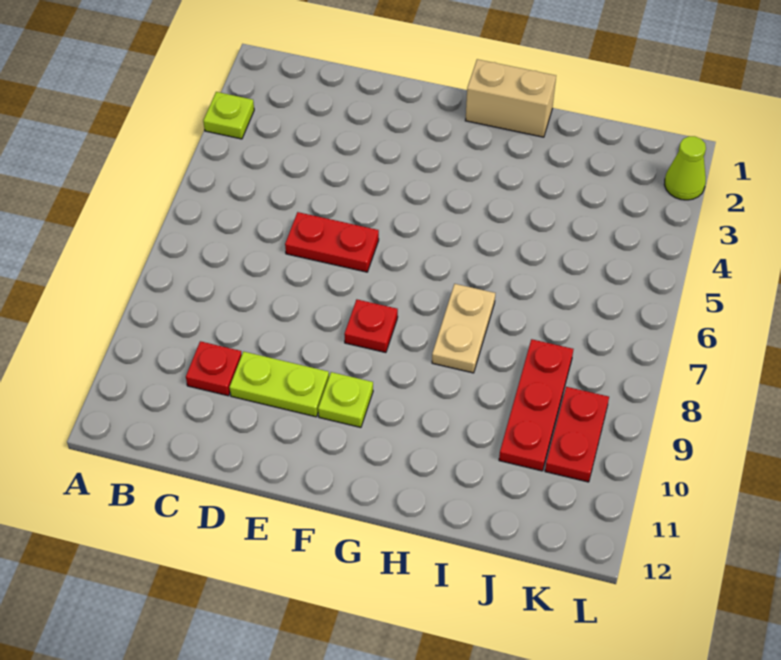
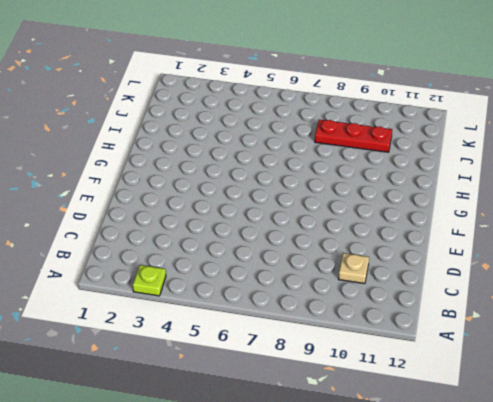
tan plate C10 level 1 -> red plate C10 level 1
none -> red plate D6:E6 level 1
none -> lime plate D10:E10 level 1

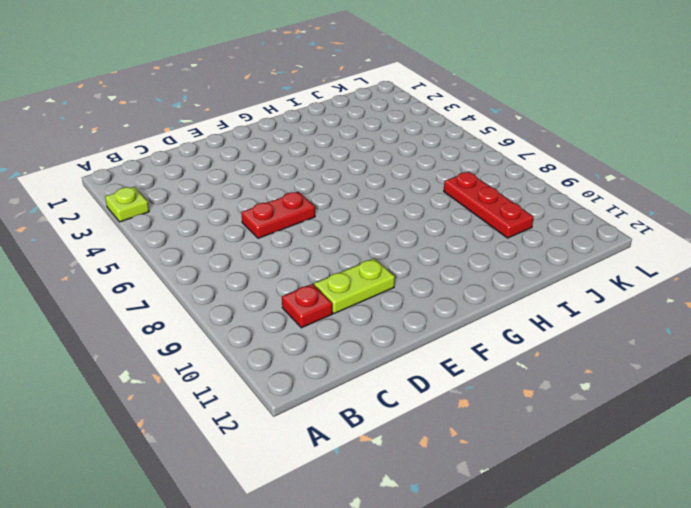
none -> red plate F8 level 1
none -> lime plate F10 level 1

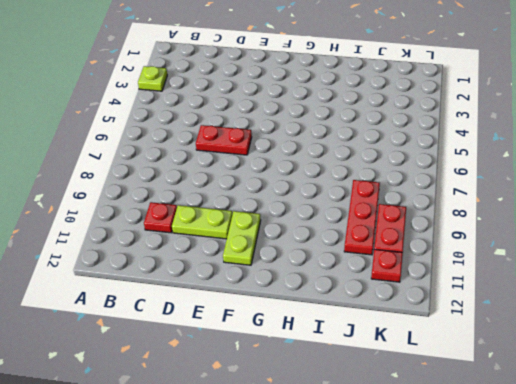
lime plate F10:F11 level 1 -> lime plate F10 level 1
red plate K11 level 1 -> red plate F8 level 1
none -> tan brick G1:H1 level 1
none -> tan plate H7:H8 level 1

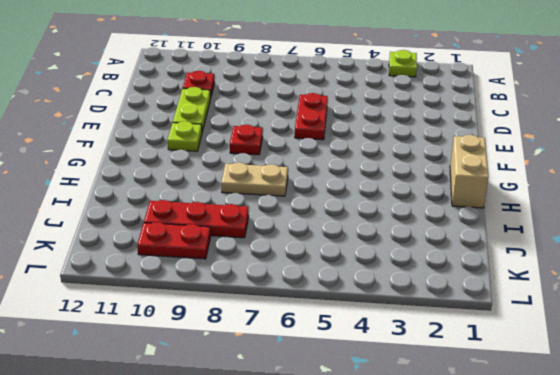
none -> lime cone L2 level 1

